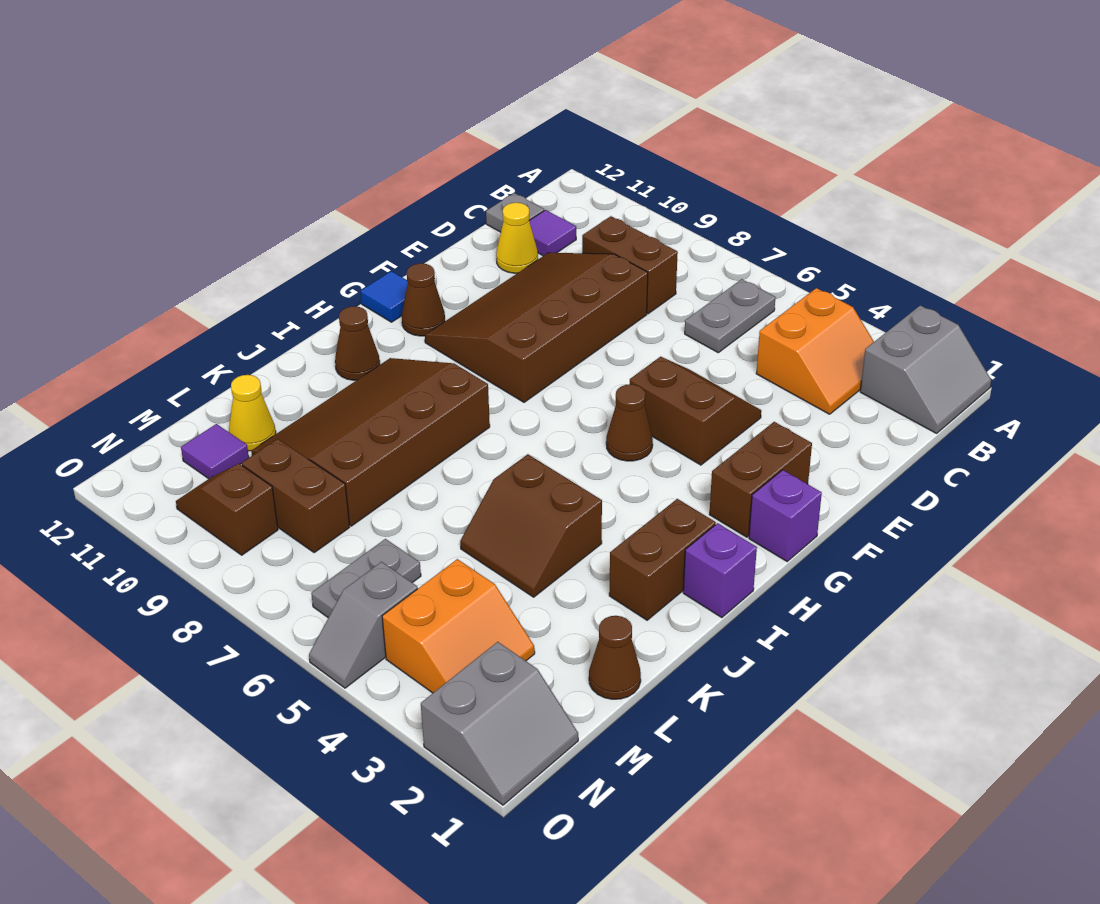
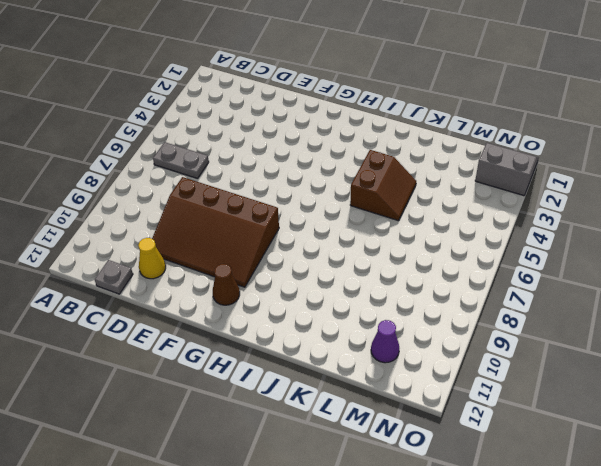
purple cone M11 level 1 -> purple tile M11 level 1
none -> grey slope A1:B2 level 1 top 2
none -> orange slope B3:C4 level 1 top 4
none -> brown brick C8:C9 level 1

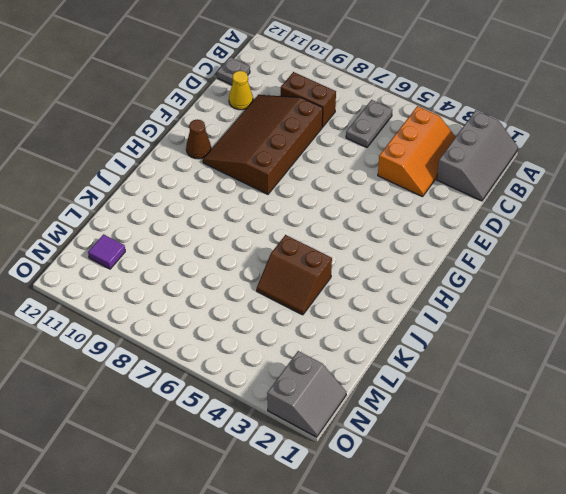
grey slope A1:C2 level 1 top 2 -> grey slope A1:B2 level 1 top 2
orange slope B3:D4 level 1 top 4 -> orange slope B3:C4 level 1 top 4
none -> purple tile C11 level 1
none -> brown slope E4:F5 level 1 top F
none -> brown brick F2:G2 level 1

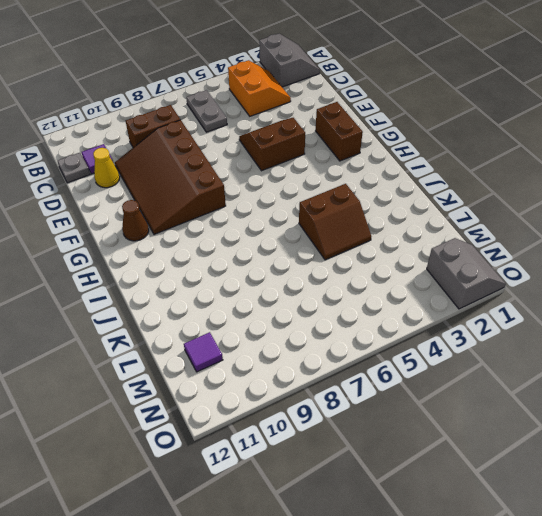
none -> purple brick G1 level 1
none -> brown cone G5 level 1
none -> blue tile G12 level 1

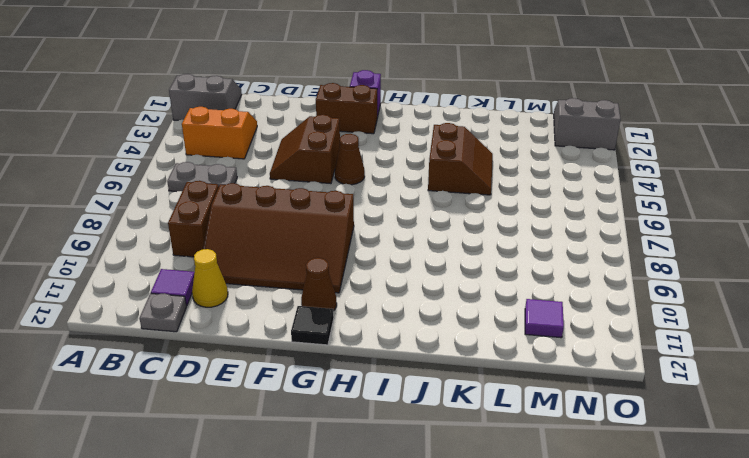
black tile G12 level 1 -> blue tile G12 level 1
none -> purple brick I1 level 1
none -> brown brick I2:J2 level 1
none -> brown slope I8:L10 level 1 top 8

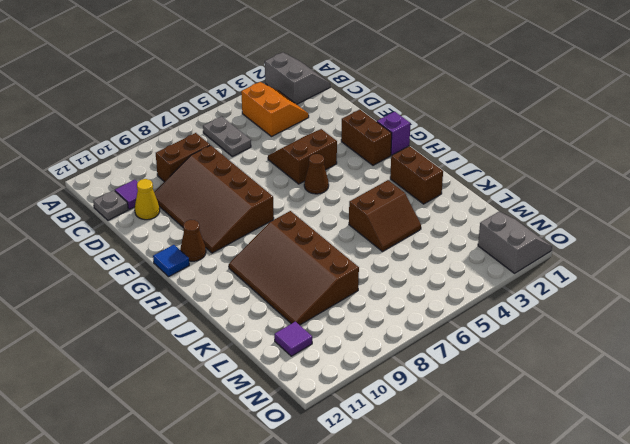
none -> purple brick I1 level 1
none -> brown cone I11 level 1
none -> brown cone L1 level 1

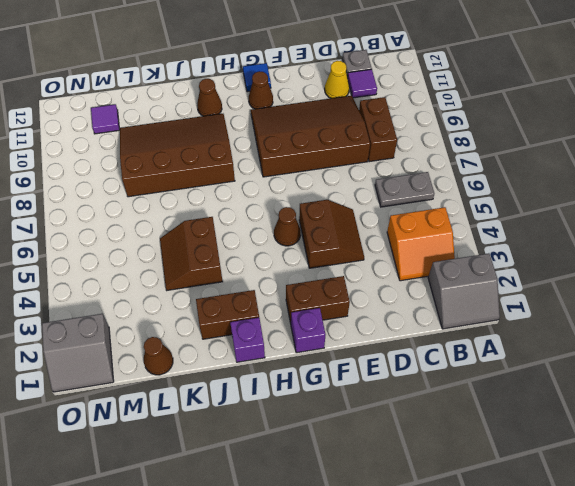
none -> yellow cone L11 level 1
none -> orange slope M3:N4 level 1 top 4
none -> grey plate M6:N6 level 1

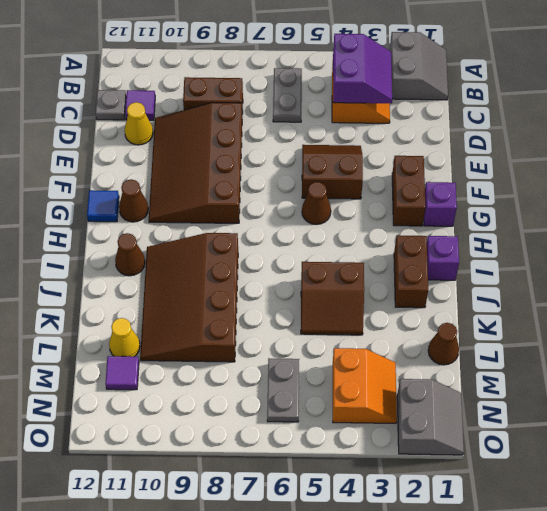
purple slope B3:C4 level 2 top 4 -> none
none -> brown brick M8:M9 level 1
none -> grey slope N5:O5 level 1 top N
none -> brown slope N9:N10 level 1 top 9

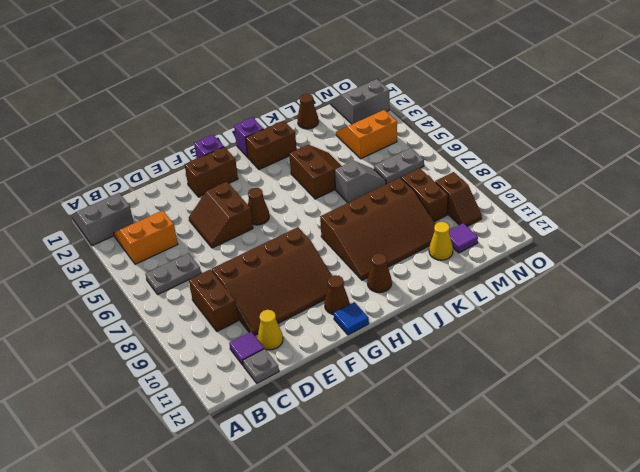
grey slope K6:L6 level 1 top K -> grey slope N5:O5 level 1 top N

